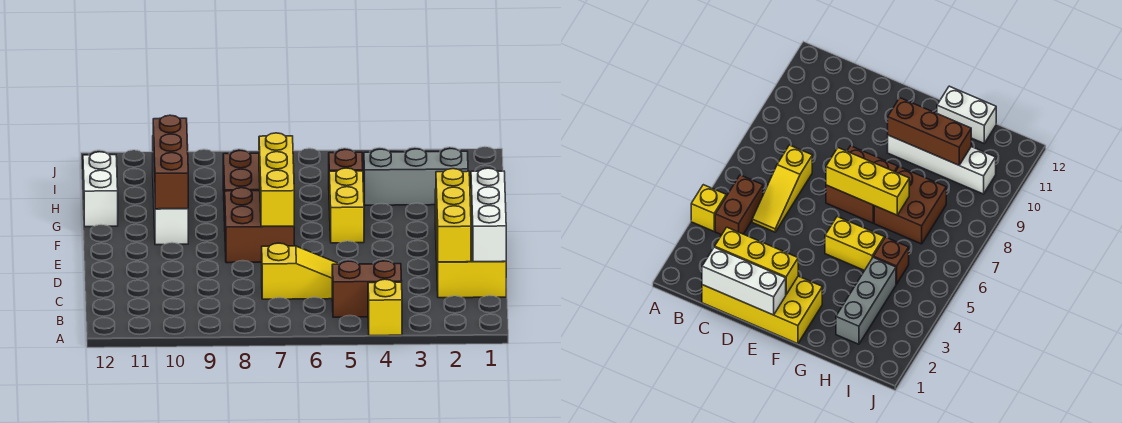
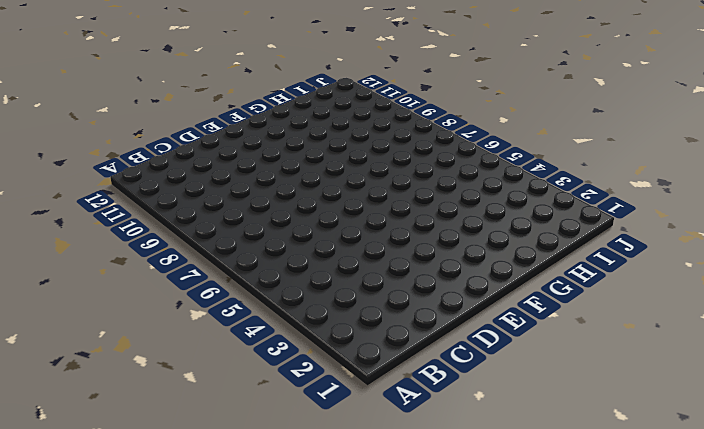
none -> yellow brick A4 level 1
none -> brown brick B4:B5 level 1
none -> yellow brick C1:F2 level 1

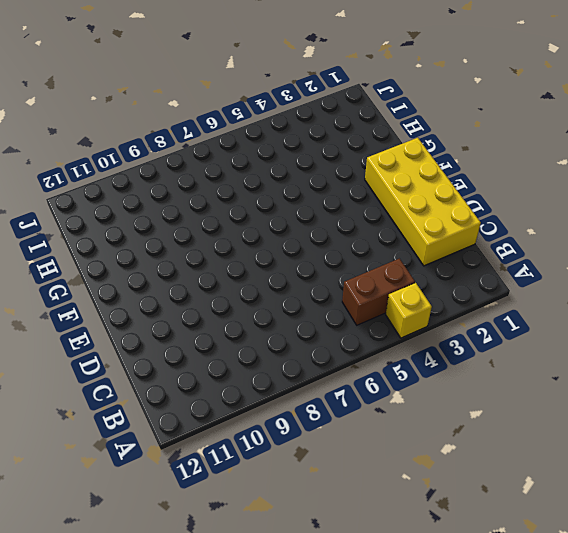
none -> yellow slope C5:C7 level 1 top 7
none -> brown brick E7:F8 level 1
none -> yellow brick F5:G5 level 1

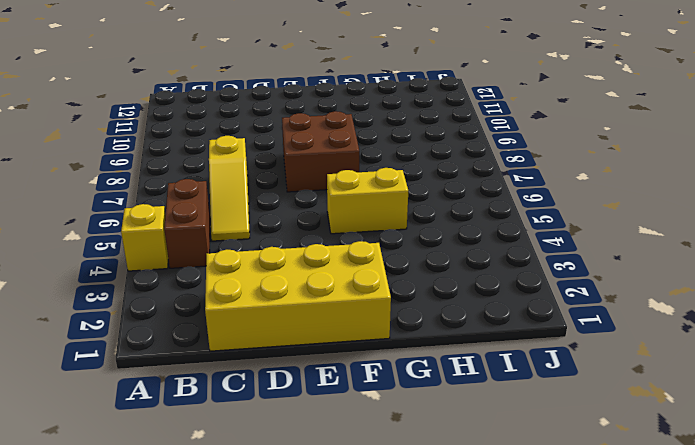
none -> white brick F10:I10 level 1
none -> brown brick G7:H8 level 1
none -> white brick G12:H12 level 1

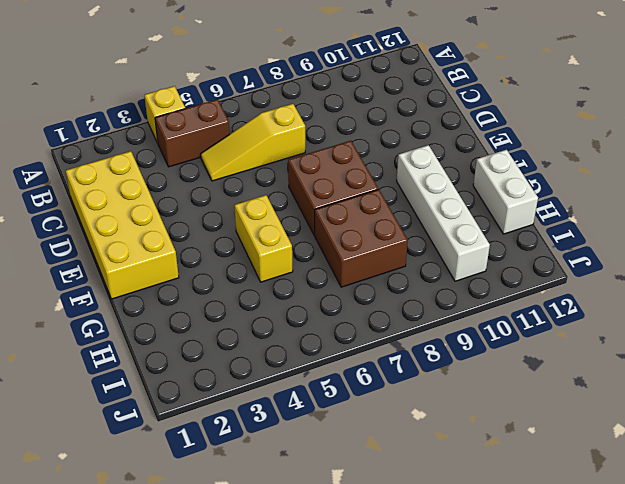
none -> grey brick H2:H4 level 1
none -> brown brick H5 level 1
none -> white brick C1:E1 level 2

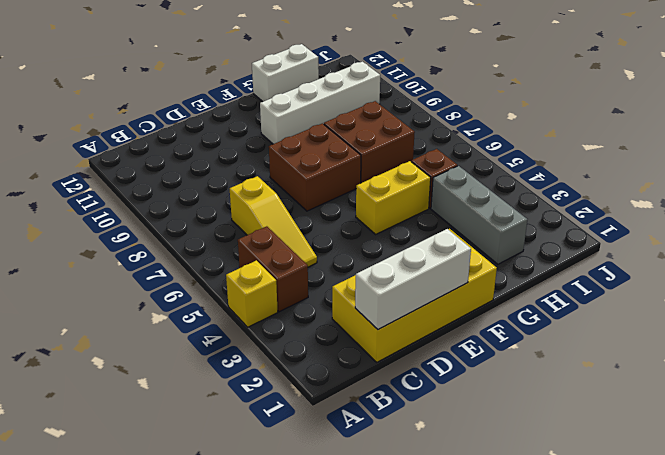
none -> yellow brick C2:E2 level 2
none -> yellow brick E7:G7 level 2
none -> brown brick F10:H10 level 2

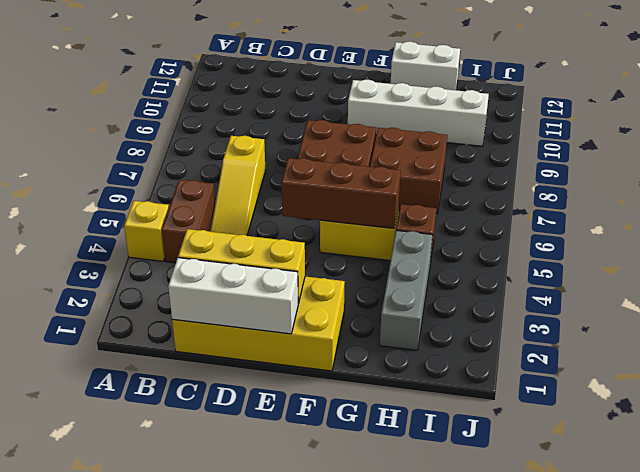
brown brick E5:G5 level 2 -> brown brick F10:H10 level 2
none -> yellow brick E7:G7 level 2

